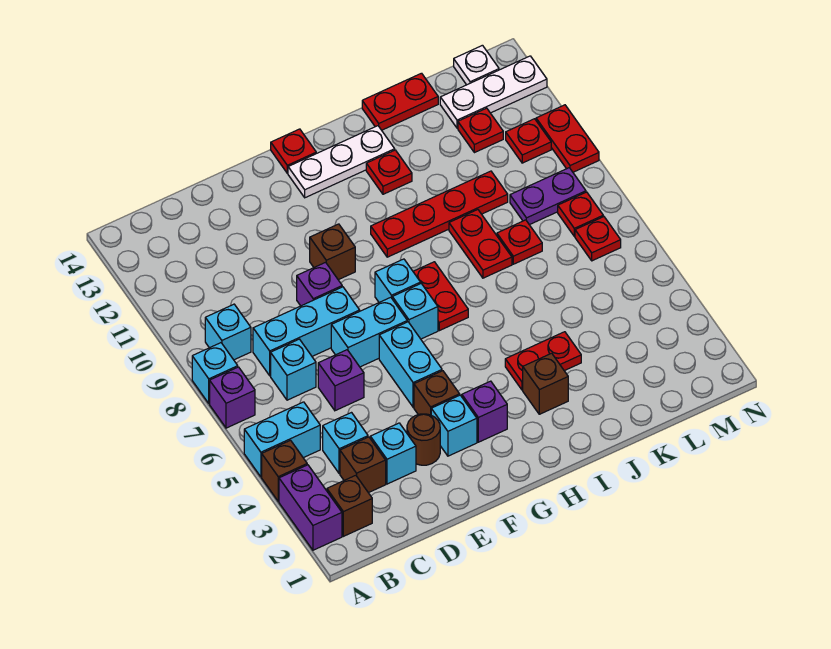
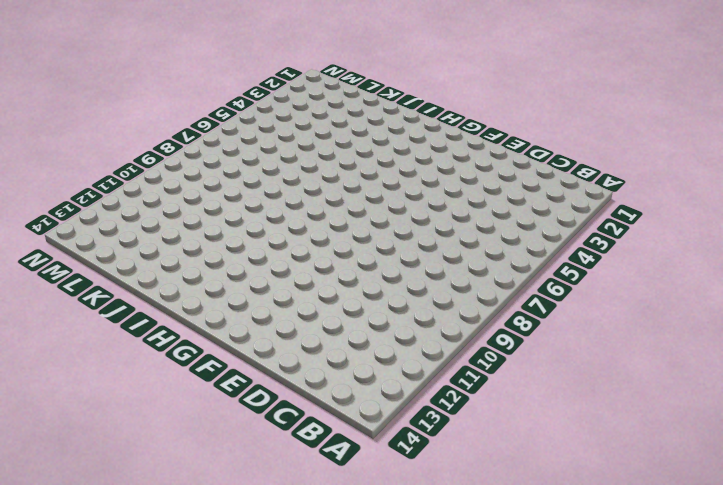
none -> purple brick A2:A3 level 1
none -> brown brick A4 level 1
none -> cyan brick A5:B5 level 1
none -> purple brick A7 level 1

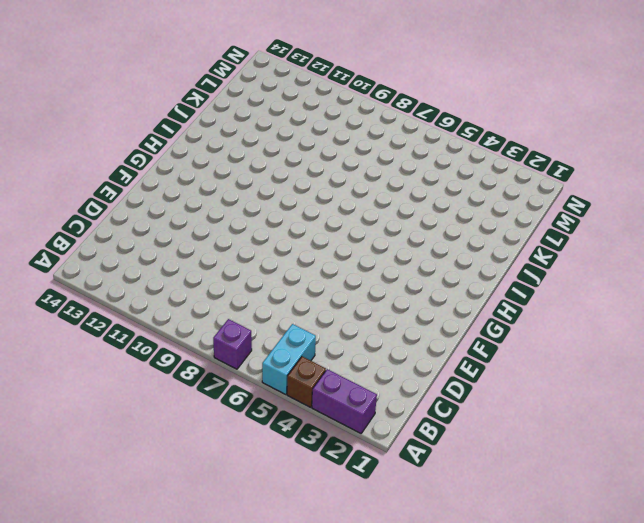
none -> cyan brick A8 level 1
none -> brown brick B2 level 1
none -> cyan brick B9 level 1
none -> brown brick C3 level 1

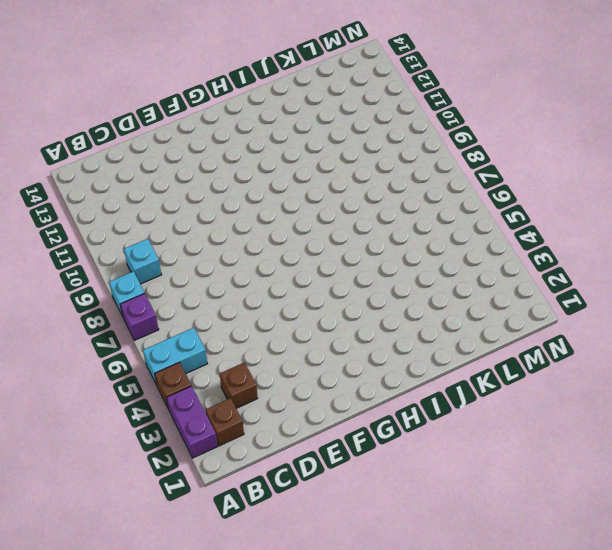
none -> cyan brick C4 level 1
none -> cyan brick C7 level 1
none -> cyan brick C8:E8 level 1
none -> cyan brick D3 level 1

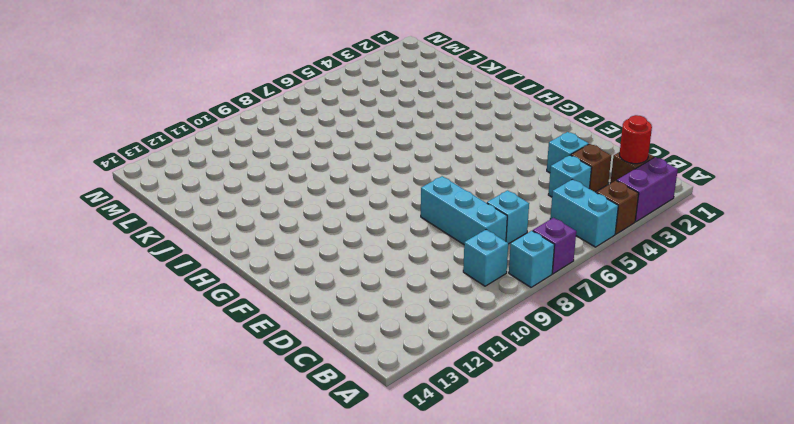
red round brick B2 level 2 -> none
none -> purple brick D6 level 1
none -> brown round brick E3 level 1
none -> cyan brick E7:F7 level 1
none -> purple brick E9 level 1

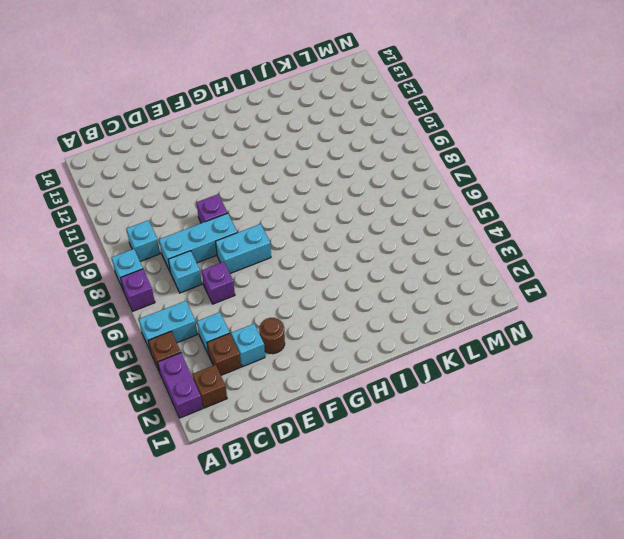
none -> cyan brick F3 level 1
none -> brown brick F4 level 1
none -> cyan brick F5:F6 level 1
none -> brown brick F10 level 1

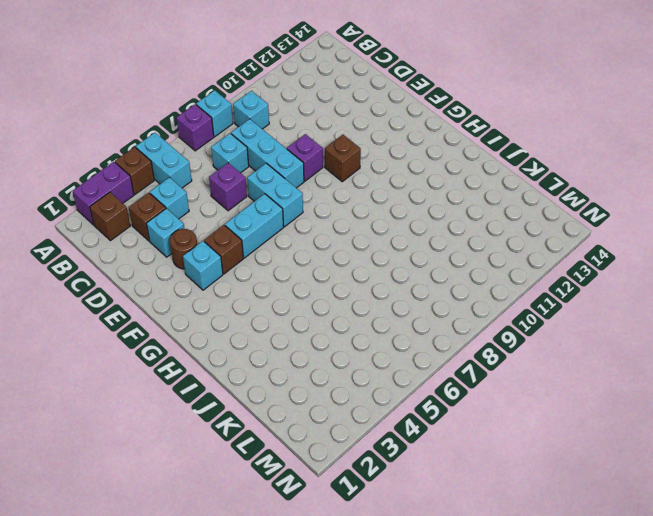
none -> purple brick G3 level 1
none -> cyan brick G7 level 1
none -> cyan brick G8 level 1
none -> white plate G13:I13 level 1

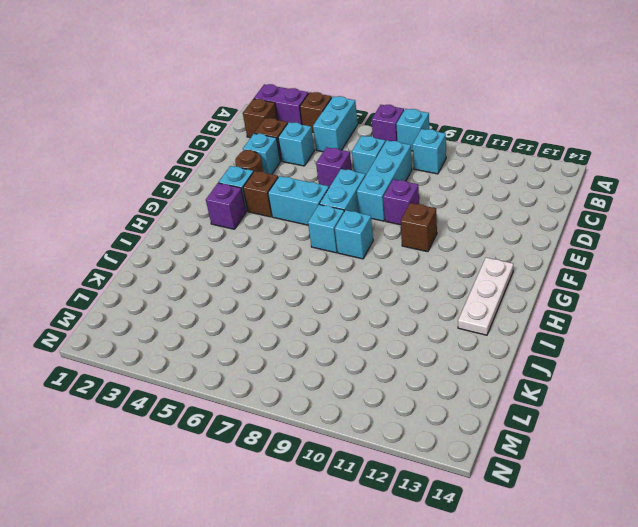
none -> red plate G14 level 1
none -> red plate H7:H8 level 1
none -> red plate H10:K10 level 1
none -> brown brick I3 level 1

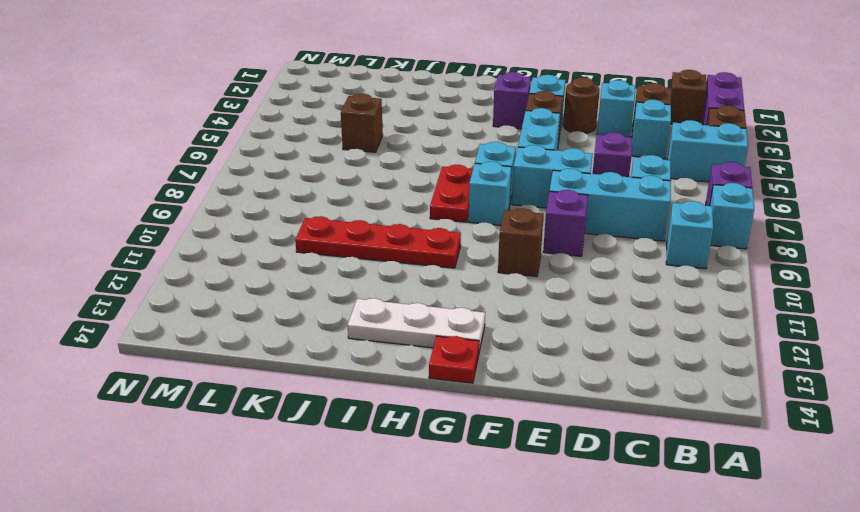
brown brick K5 level 1 -> brown brick I3 level 1
none -> red plate I4:J4 level 1
none -> red plate I12 level 1
none -> red plate J8:J9 level 1
none -> red plate J14:K14 level 1

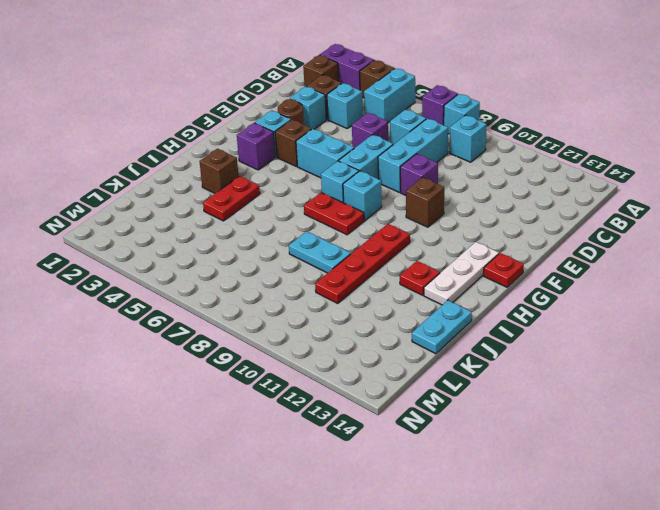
cyan plate J8:J9 level 1 -> red plate J8:J9 level 1
cyan plate J14:K14 level 1 -> red plate J14:K14 level 1
none -> red plate K8 level 1
none -> purple plate L9:M9 level 1
none -> red plate L12 level 1
none -> white plate L13:N13 level 1

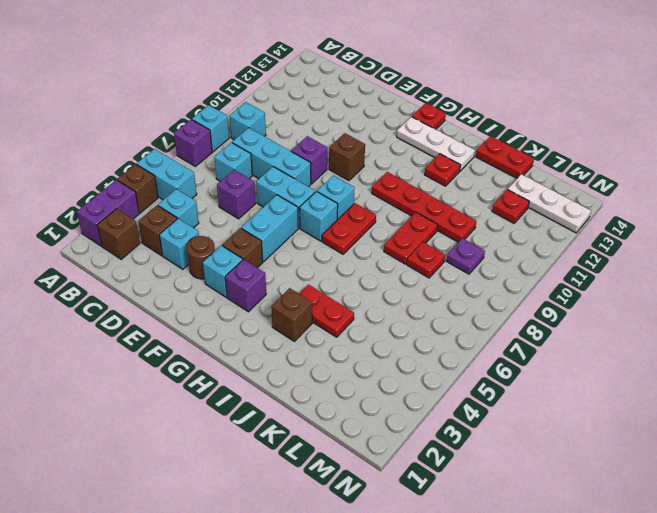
purple plate L9 level 1 -> purple plate L9:M9 level 1
none -> red plate M7 level 1
none -> red plate M8 level 1
none -> red plate M11 level 1
none -> white plate M14 level 1

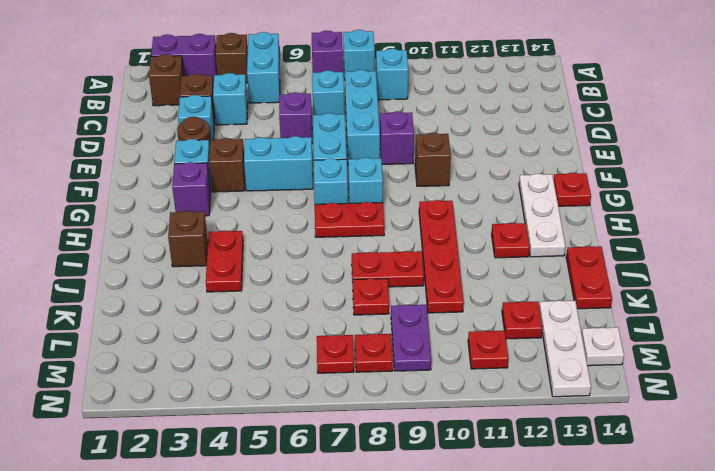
none -> red plate N10:N11 level 1

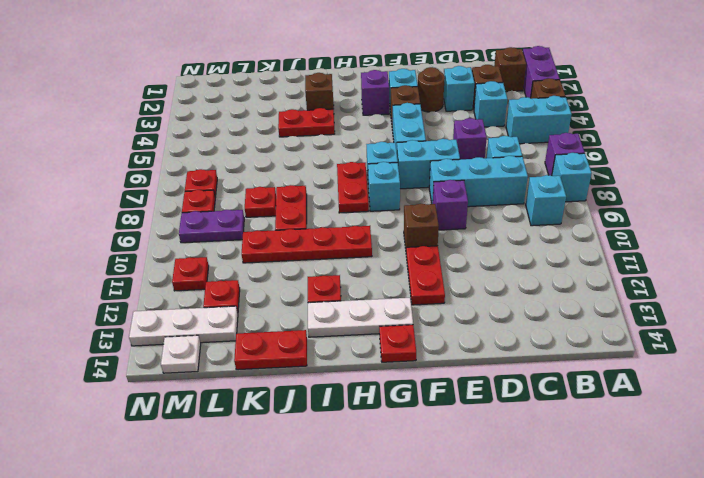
red plate F11:F12 level 1 -> red plate N10:N11 level 1

